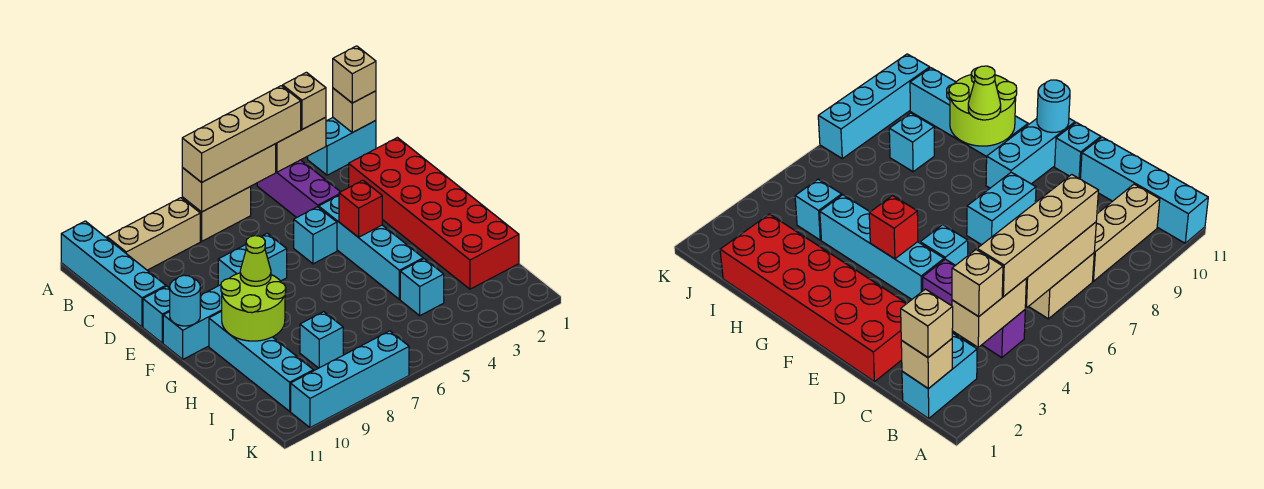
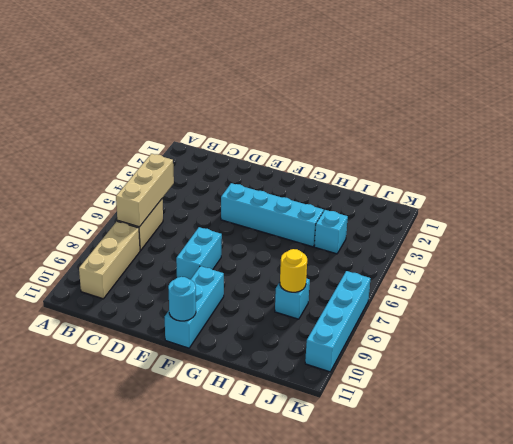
yellow round brick I8 level 2 -> none
none -> cyan brick A11:D11 level 1
none -> cyan brick B1:B2 level 1
none -> purple brick B4:D4 level 1

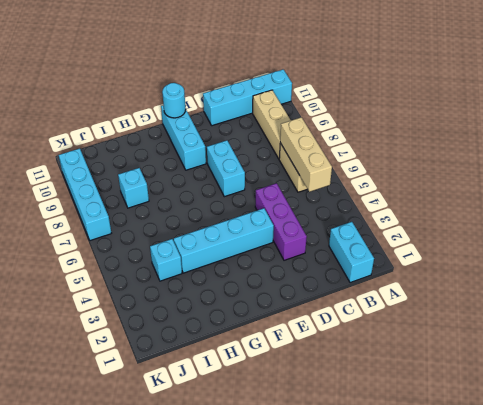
purple brick D3:D5 level 1 -> purple brick B4:D4 level 1
none -> red brick D1:I2 level 1
none -> cyan brick E5 level 1
none -> cyan brick E11 level 1

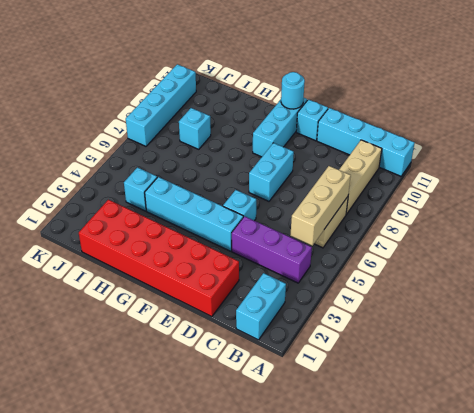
none -> cyan brick G10:J10 level 1
none -> tan brick B1 level 2
none -> tan brick B3:B4 level 2

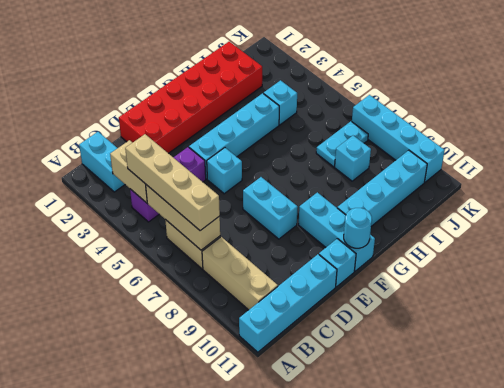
cyan plate I7:J7 level 1 -> none
none -> tan brick B1 level 2
none -> red brick F4 level 2
none -> lime round brick G9:H10 level 2

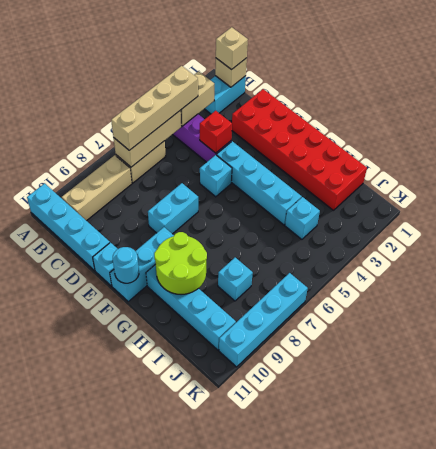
red brick D4 level 2 -> red brick F4 level 2
none -> tan brick B3 level 3
none -> lime cone G9 level 3

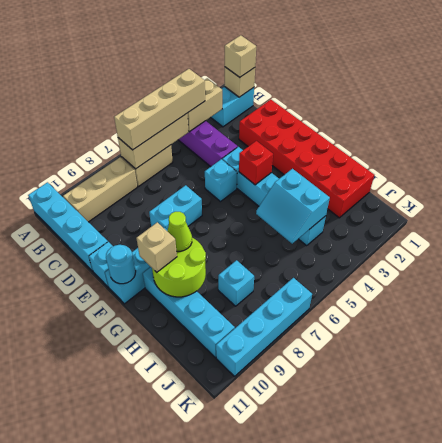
tan brick G10 level 3 -> tan brick B3 level 3
cyan slope H4:I5 level 2 top 4 -> none

